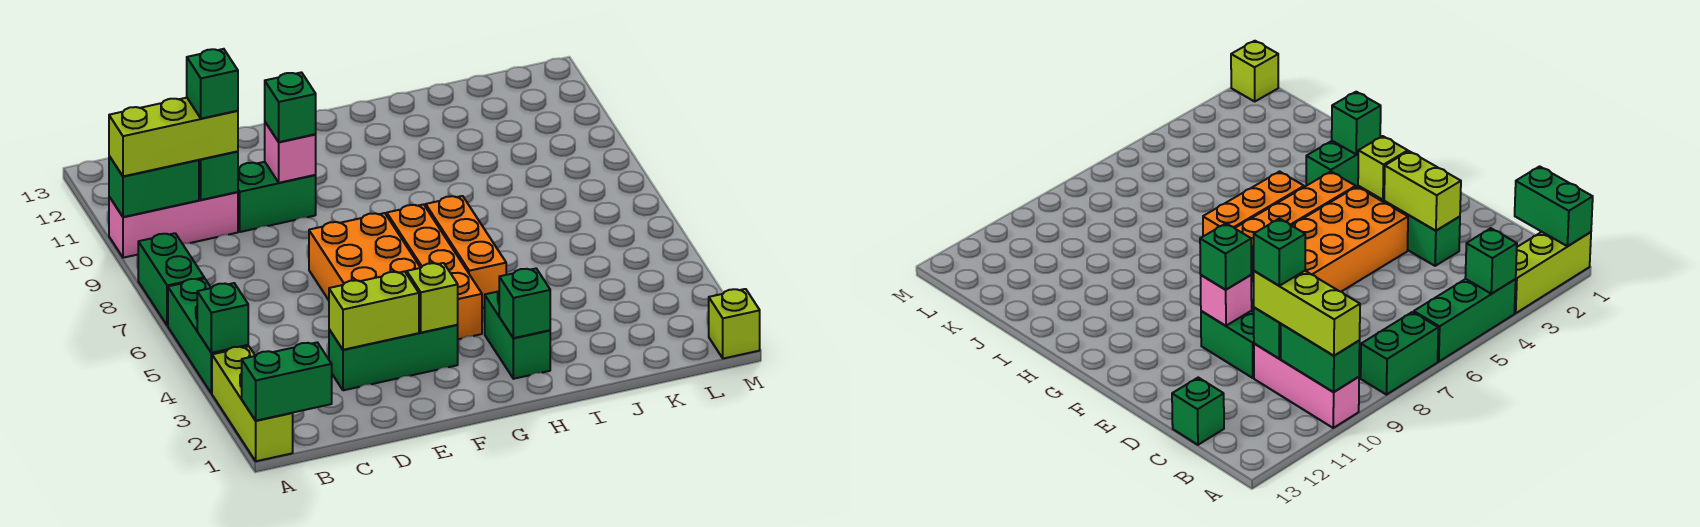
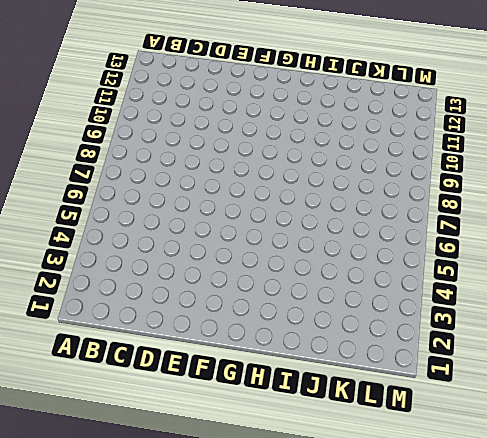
none -> lime brick A1:A3 level 1
none -> green brick A4:A6 level 1
none -> green brick A7:A8 level 1

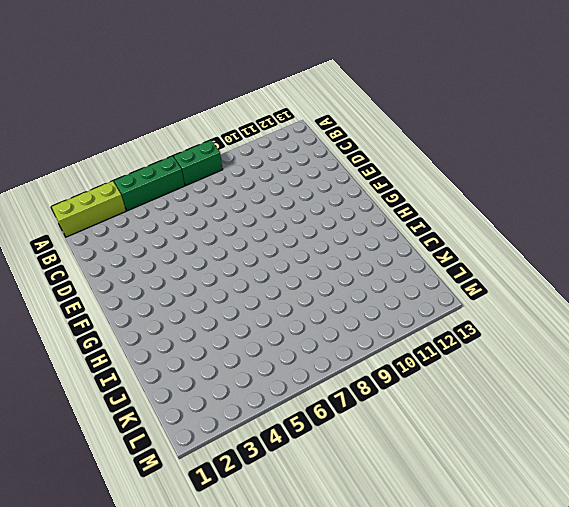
none -> pink brick A10:C10 level 1
none -> green brick C13 level 1
none -> green brick D3:F3 level 1

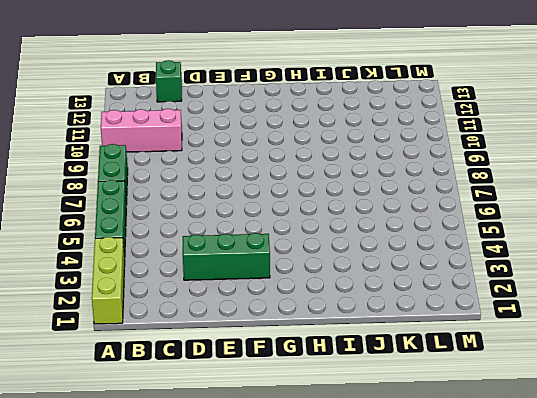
none -> green brick D10:E10 level 1
none -> orange brick E4:F7 level 1
none -> orange brick G4:G7 level 1

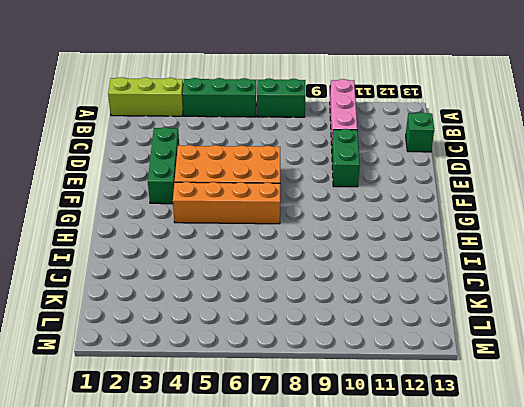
none -> green brick H2:H3 level 1
none -> orange brick H5:H7 level 1
none -> lime brick M1 level 1

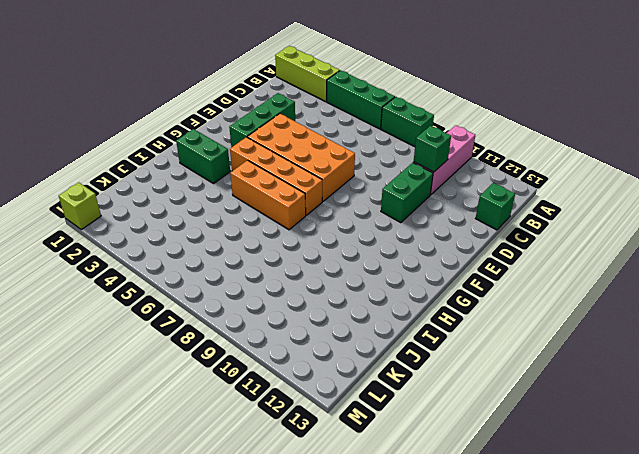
none -> green brick A1:B1 level 2
none -> green brick A4 level 2
none -> green brick A10:B10 level 2

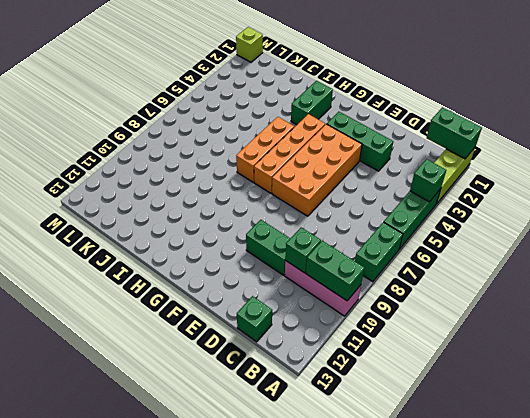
none -> lime brick D3:E3 level 2
none -> pink brick E10 level 2
none -> lime brick F3 level 2

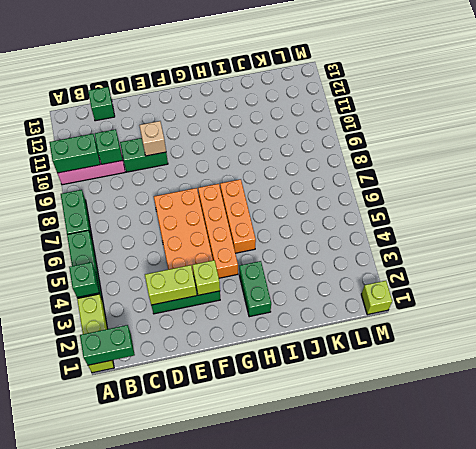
tan brick E10 level 2 -> pink brick E10 level 2
none -> green brick H2 level 2
none -> lime brick A10:C10 level 3
none -> green brick E10 level 3

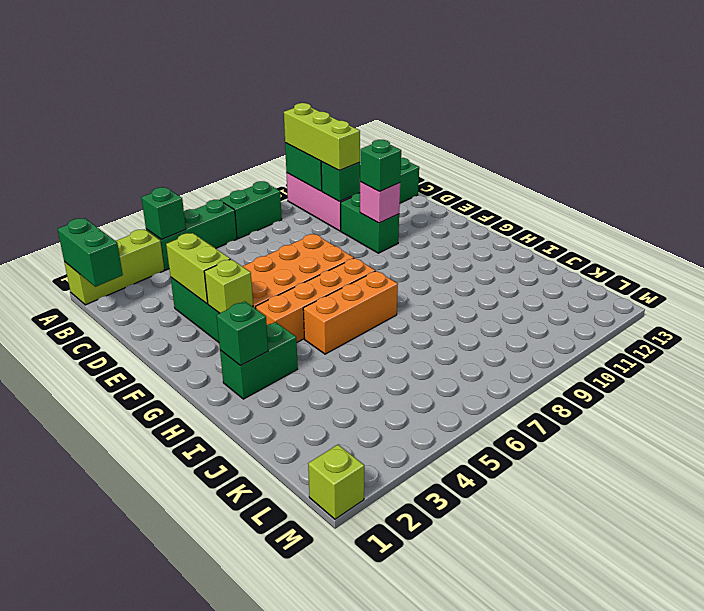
none -> green brick C10 level 4

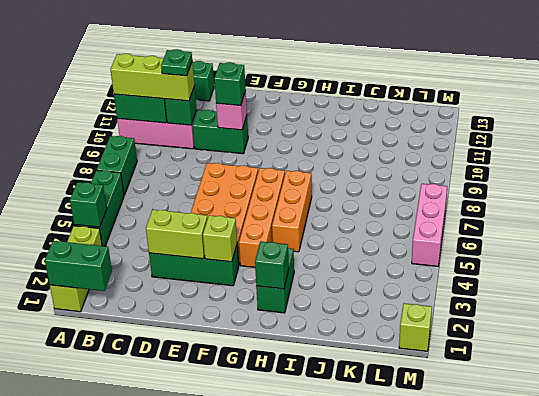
green plate C10 level 4 -> green brick C10 level 4
pink brick M5:M7 level 1 -> none

